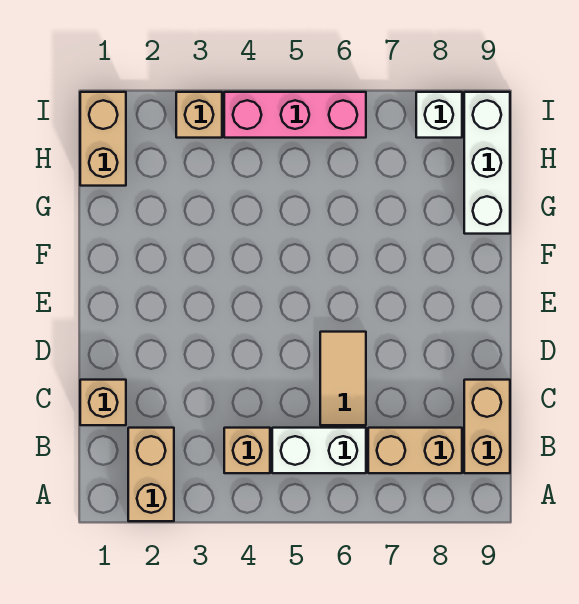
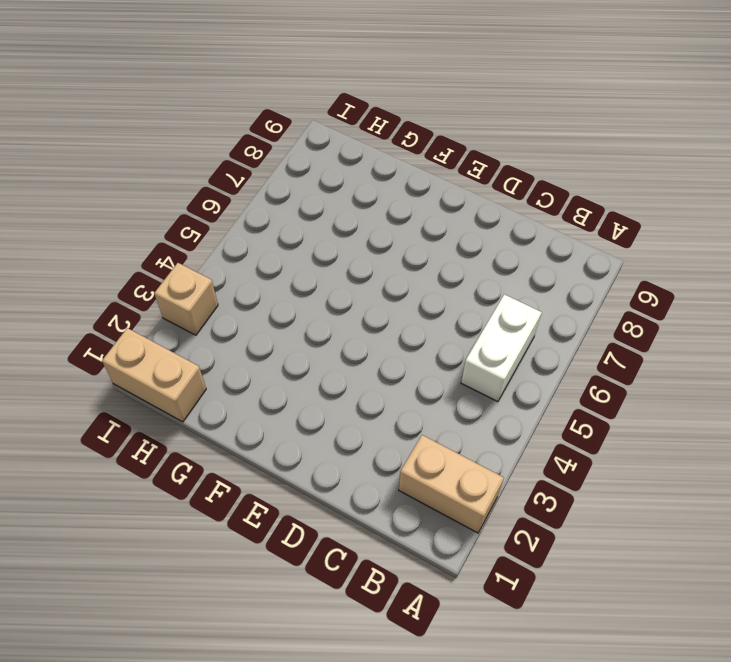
none -> tan brick B4 level 1
none -> tan brick B7:B8 level 1
none -> tan brick B9:C9 level 1

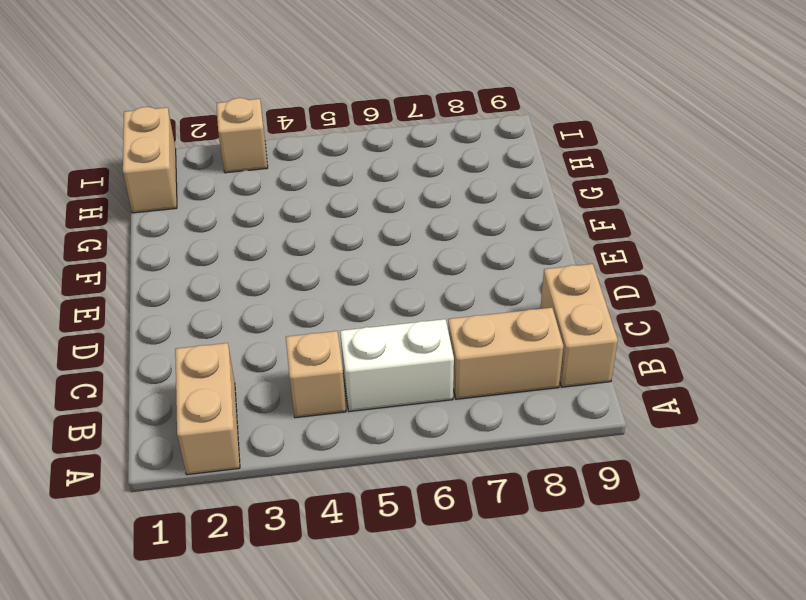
none -> tan brick C1 level 1
none -> tan tile C6:D6 level 1
none -> white brick G9:I9 level 1

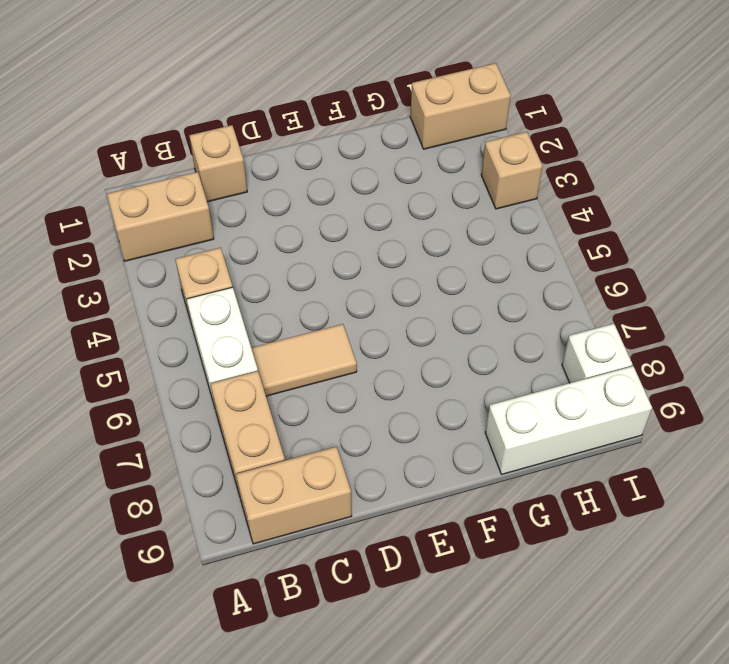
none -> pink brick I4:I6 level 1

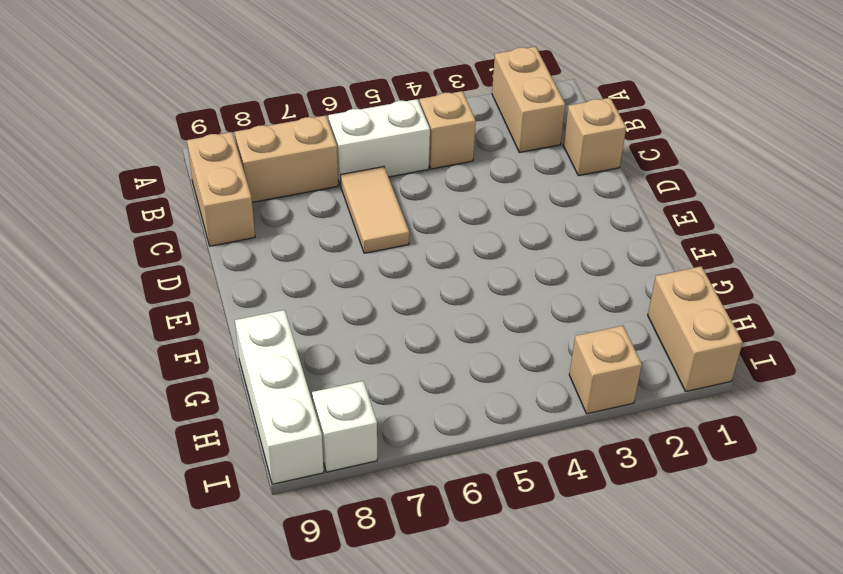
none -> pink brick I4:I6 level 1

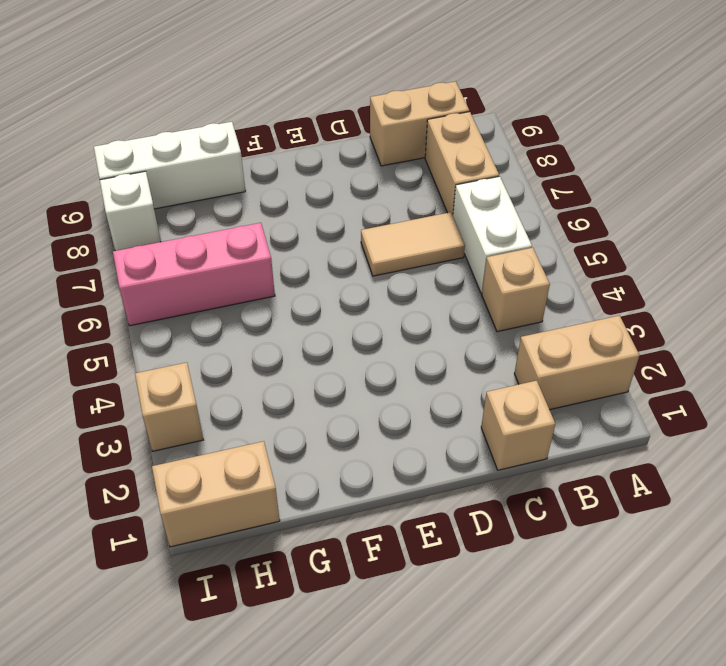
pink brick G6:I6 level 1 -> pink brick I4:I6 level 1

